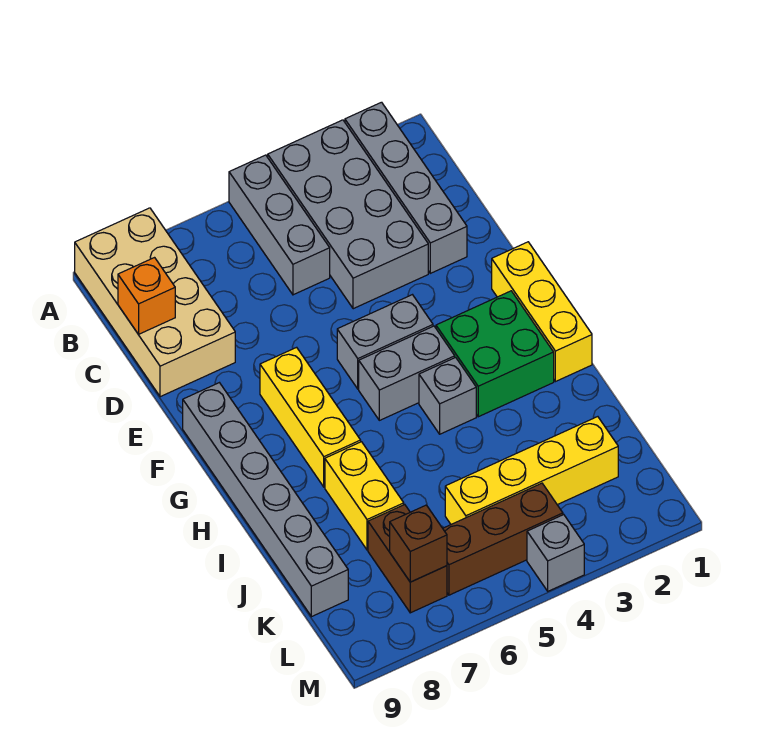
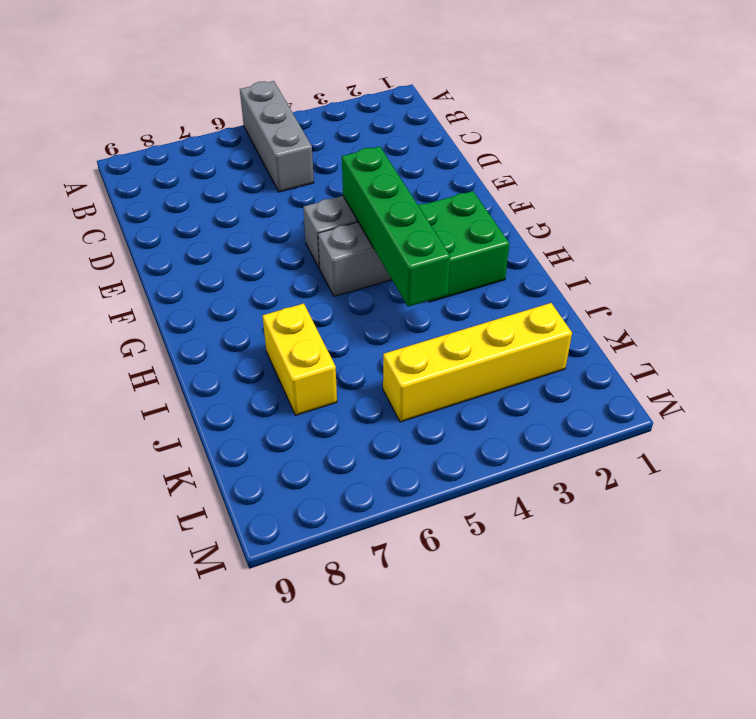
green brick F4:I4 level 2 -> none
none -> grey brick A2:D2 level 1
none -> grey brick A3:D4 level 1
none -> tan brick A8:D9 level 1

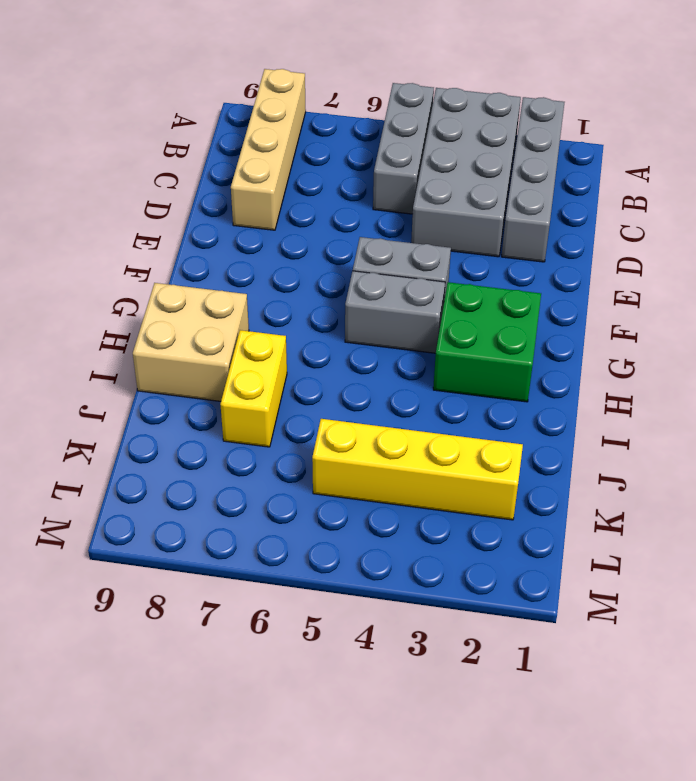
tan brick A8:D8 level 1 -> tan brick A8:D9 level 1
tan brick H8:I9 level 1 -> grey brick F9:K9 level 1
none -> yellow brick F1:H1 level 1
none -> yellow brick F7:H7 level 1
none -> grey brick H4 level 1

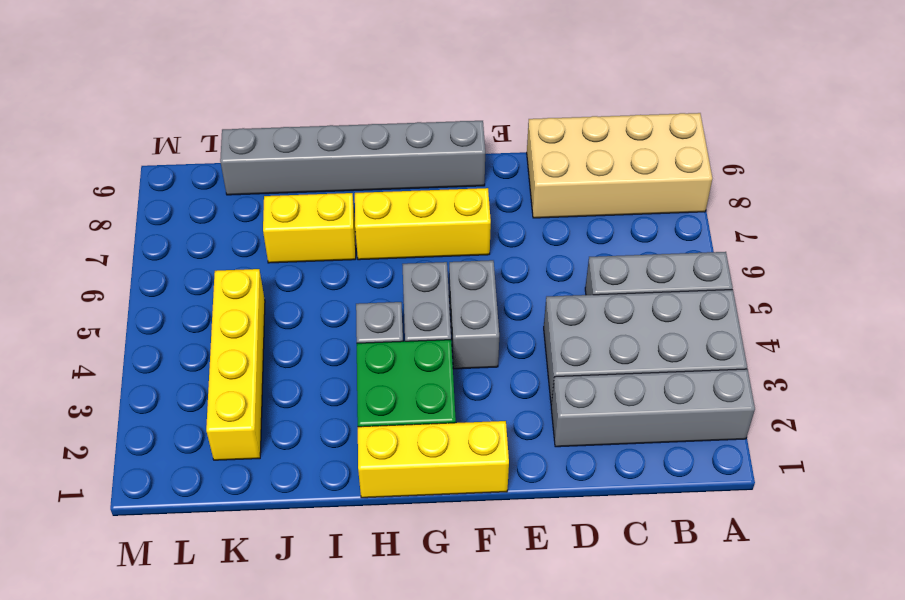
none -> brown brick K7:L7 level 1
none -> brown brick L4:L6 level 1
none -> grey brick M4 level 1

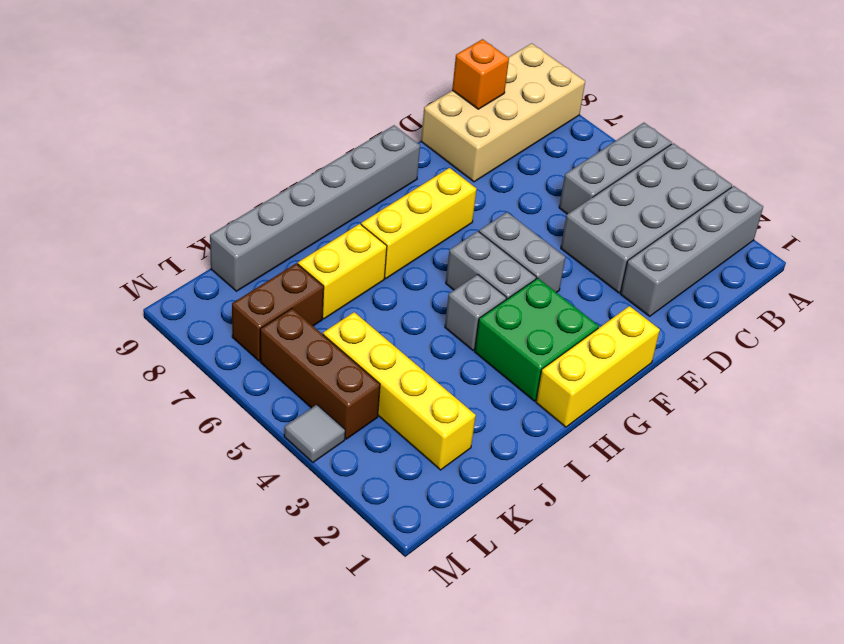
grey tile M4 level 1 -> grey brick M4 level 1
none -> brown brick L7 level 2

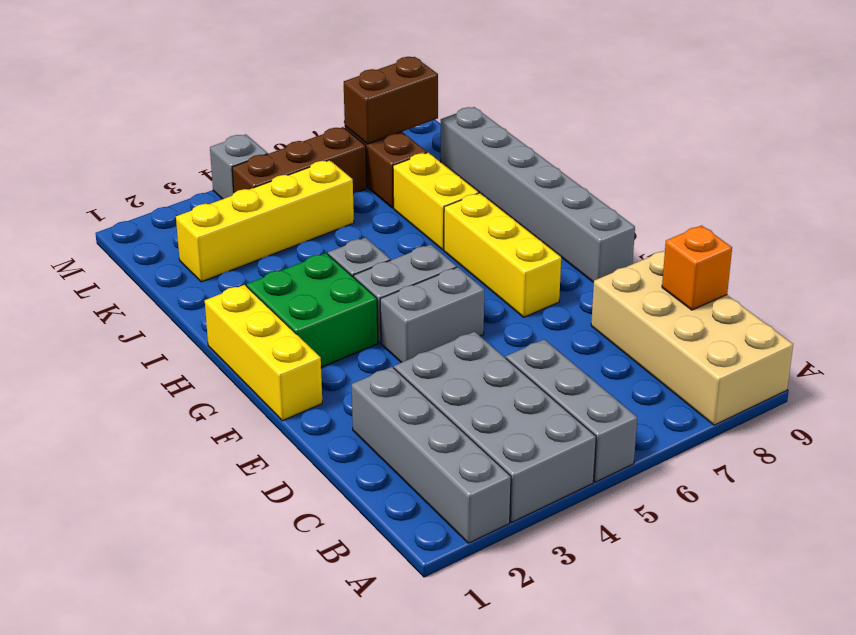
brown brick L7:L8 level 2 -> brown brick L7 level 2

